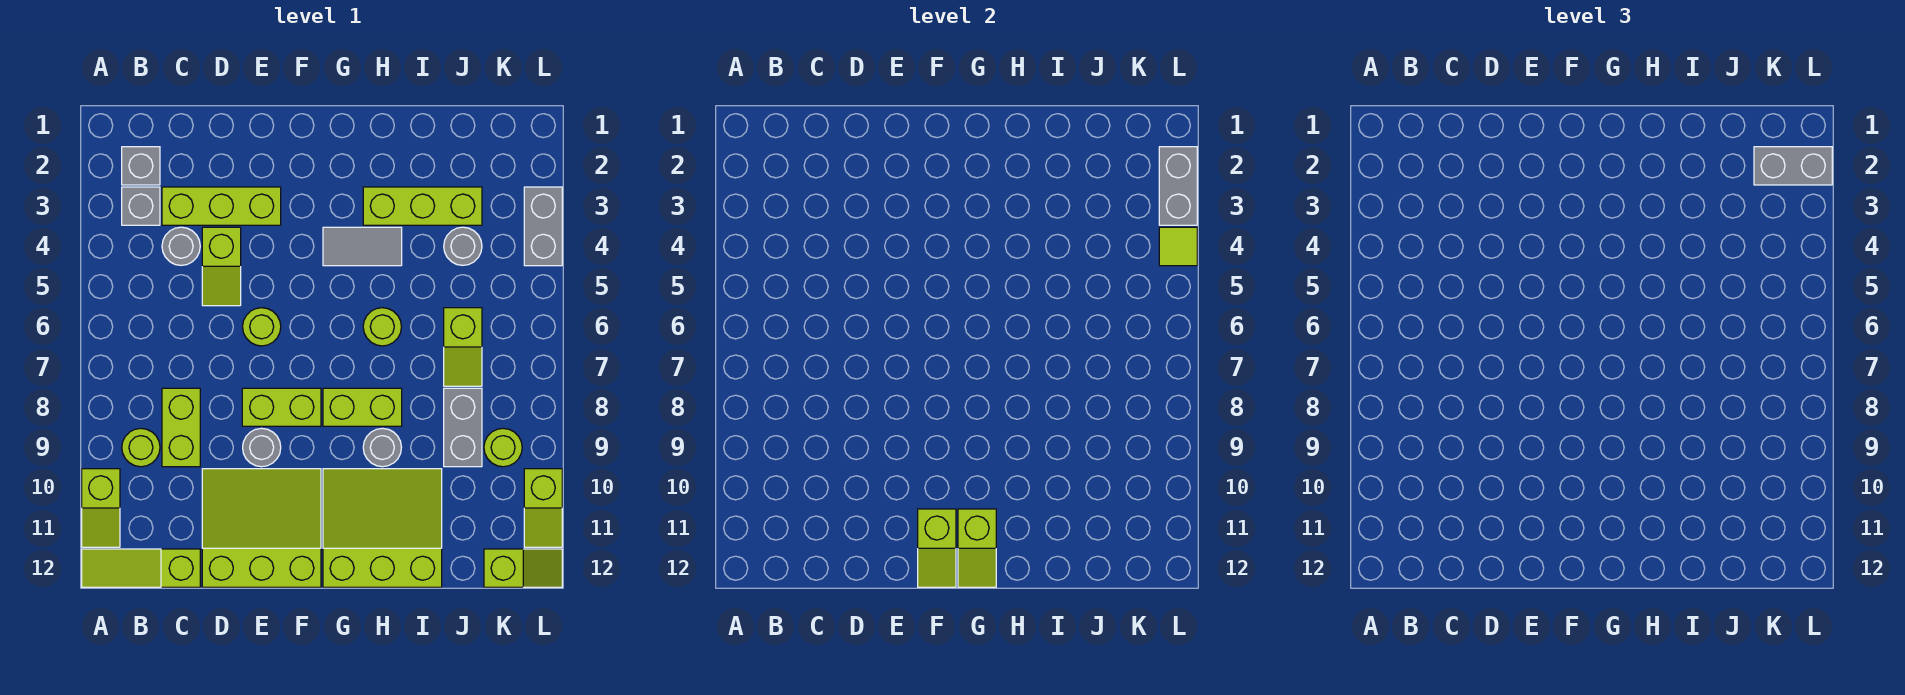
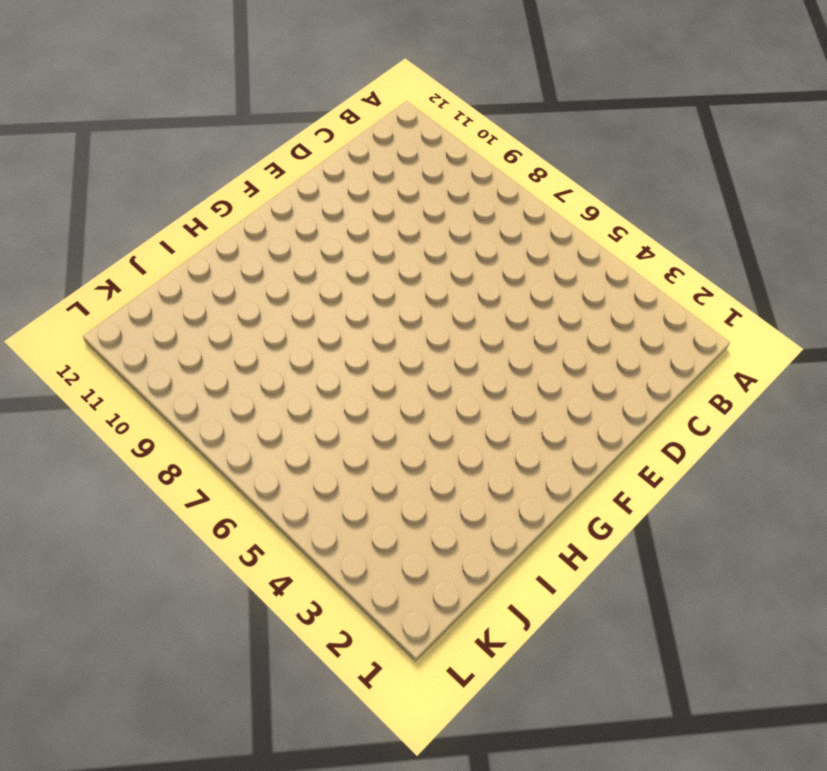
none -> lime slope A10:A11 level 1 top 10
none -> lime slope A12:C12 level 1 top C
none -> grey brick B2 level 1
none -> grey brick B3 level 1

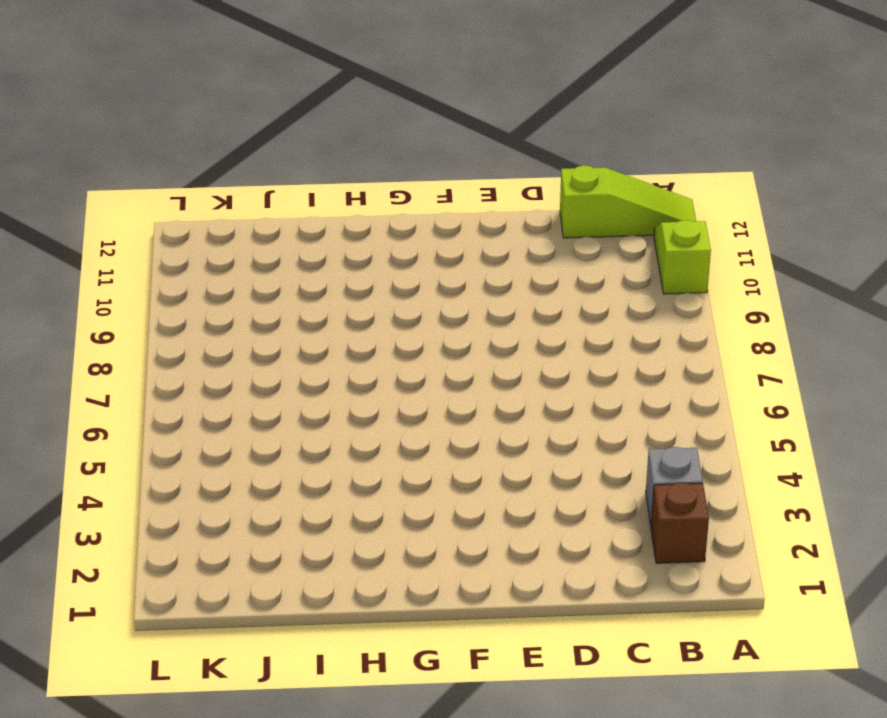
brown brick B2 level 1 -> grey brick B2 level 1
none -> lime round brick B9 level 1
none -> lime brick C3:E3 level 1
none -> grey round brick C4 level 1
none -> lime brick C8:C9 level 1

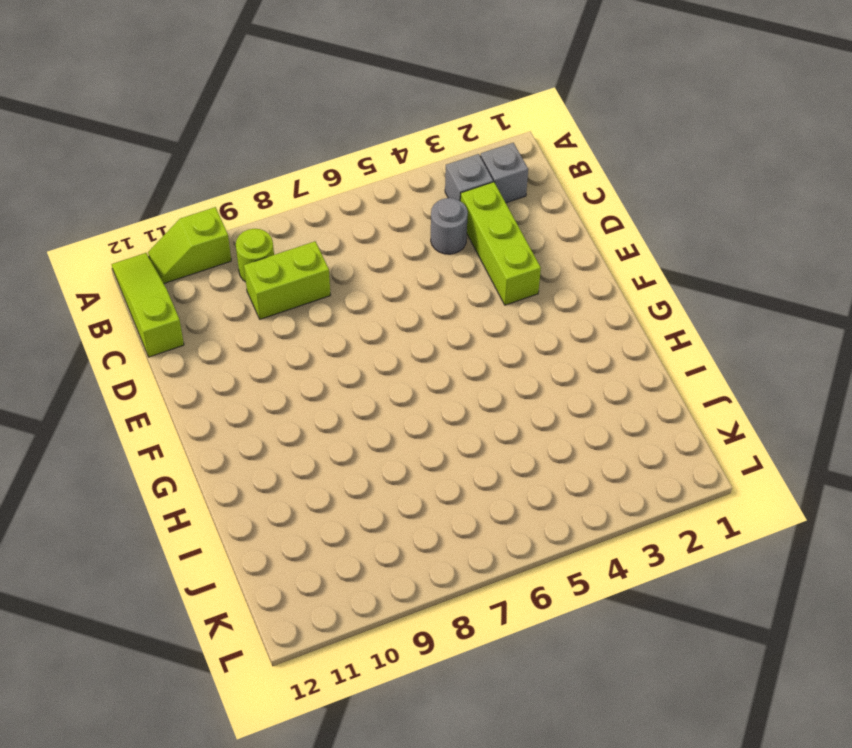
none -> lime slope D4:D5 level 1 top 4
none -> lime slope D10:F12 level 1 top 12
none -> lime round brick E6 level 1
none -> lime brick E8:F8 level 1

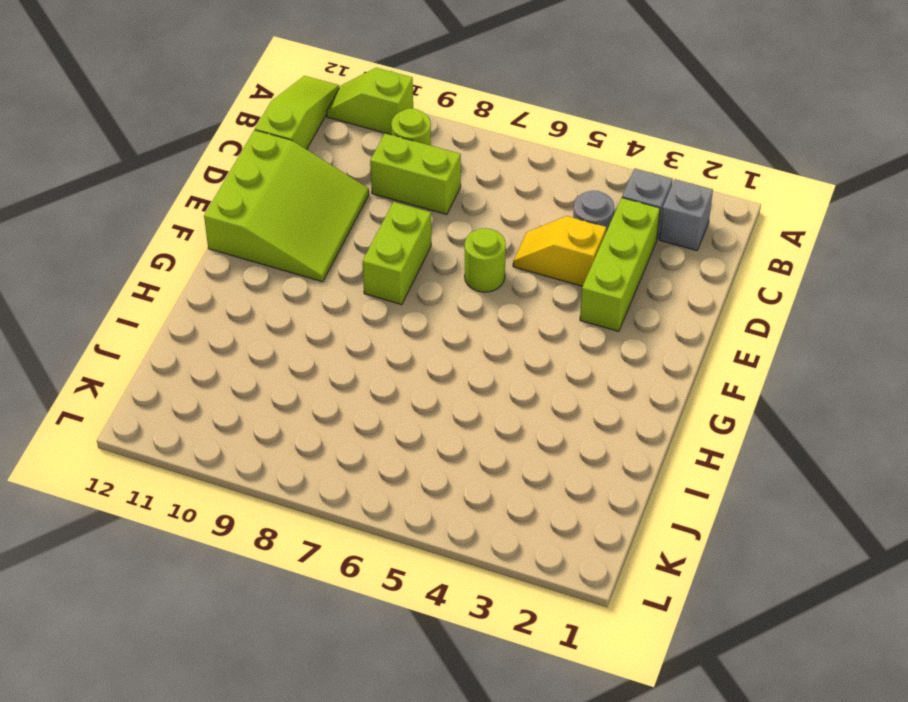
yellow slope D4:D5 level 1 top 4 -> lime slope D4:D5 level 1 top 4
none -> grey round brick E9 level 1
none -> grey tile G4:H4 level 1
none -> lime brick G8:H8 level 1
none -> lime slope G10:I12 level 1 top 12

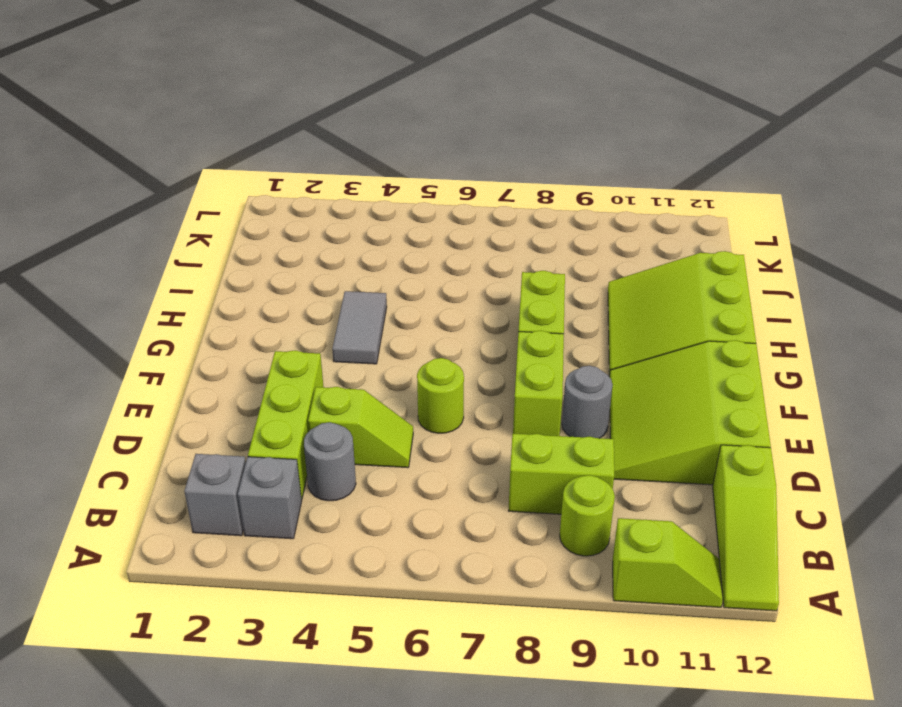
none -> lime brick H3:J3 level 1
none -> lime round brick H6 level 1
none -> grey round brick H9 level 1
none -> grey round brick J4 level 1

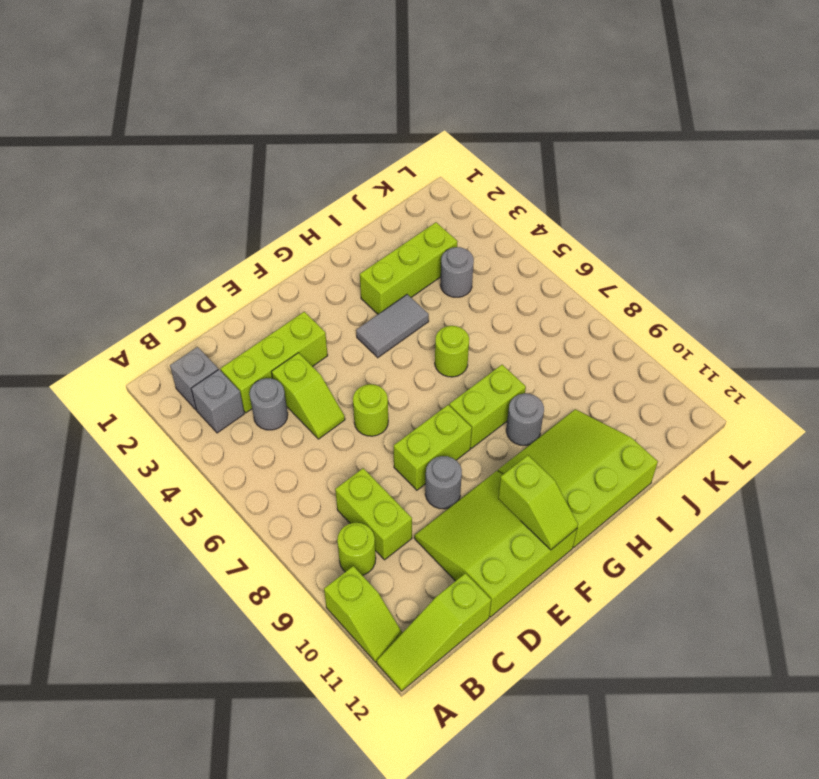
none -> lime slope J6:J7 level 1 top 6
none -> grey brick J8:J9 level 1
none -> lime round brick K9 level 1
none -> lime slope K12:L12 level 1 top K

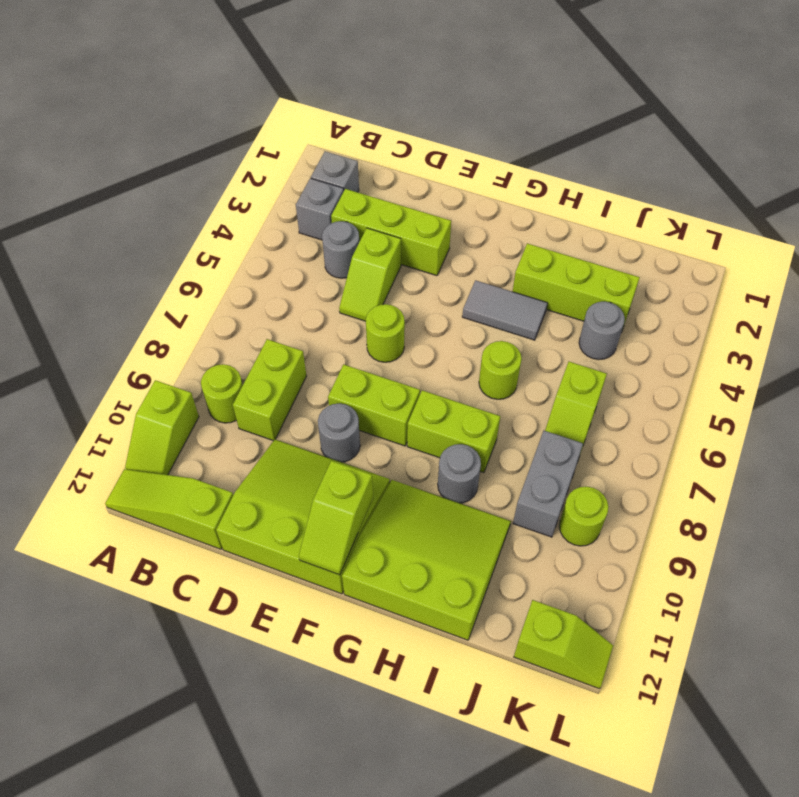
none -> grey brick L3:L4 level 1
none -> lime slope L10:L11 level 1 top 10
none -> lime slope G11:G12 level 2 top 11
none -> grey brick L2:L3 level 2

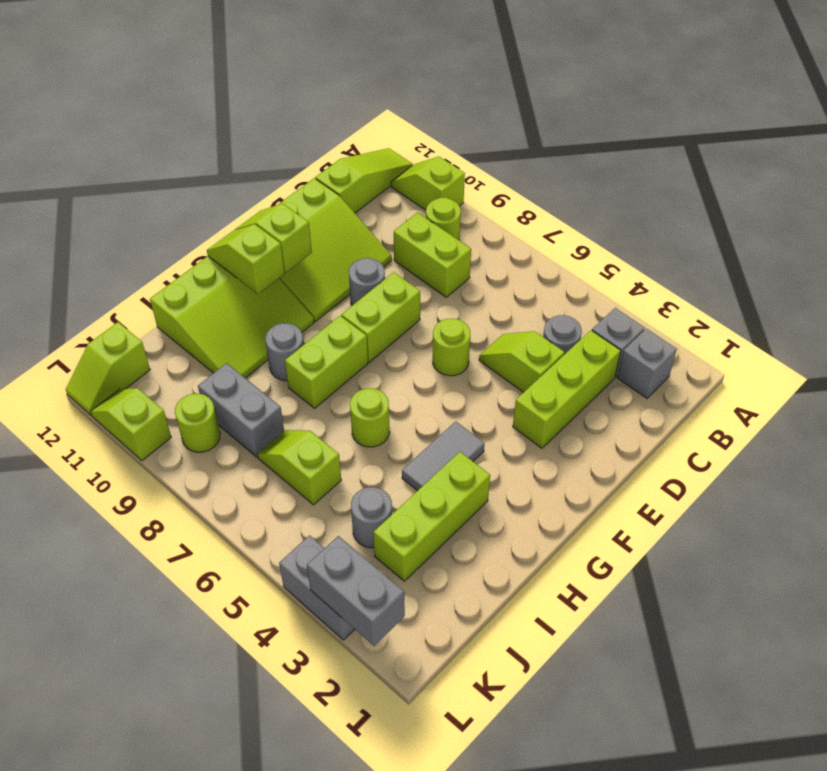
none -> lime tile L4 level 2
none -> grey brick K2:L2 level 3

